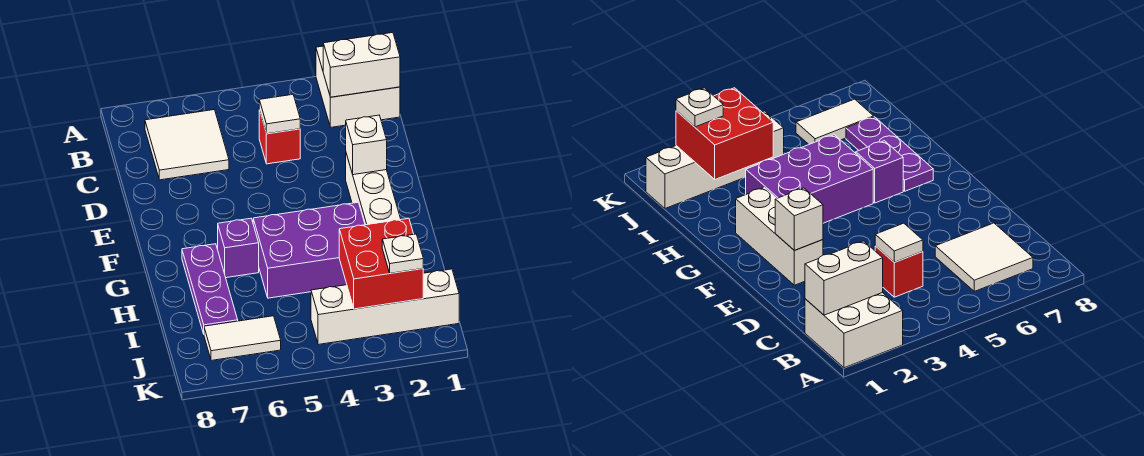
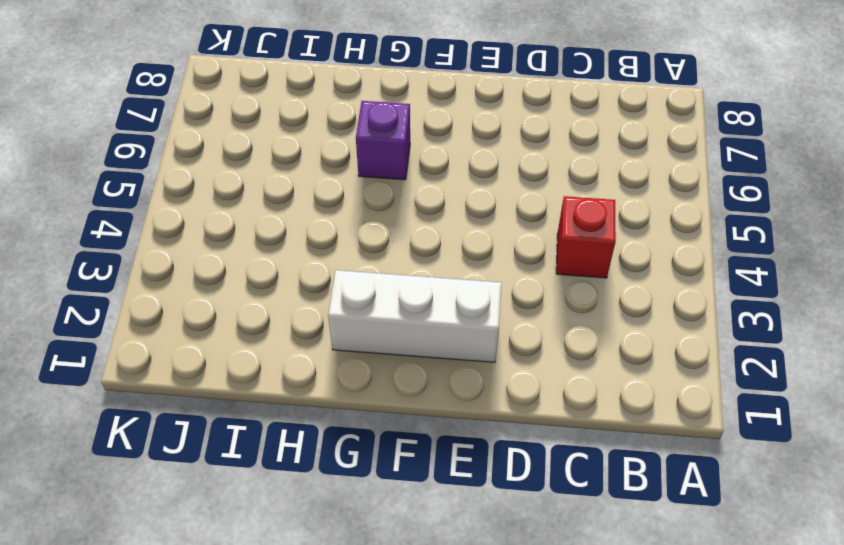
none -> white brick A1:B2 level 1
none -> white tile B6:C7 level 1
none -> purple brick G3:H5 level 1

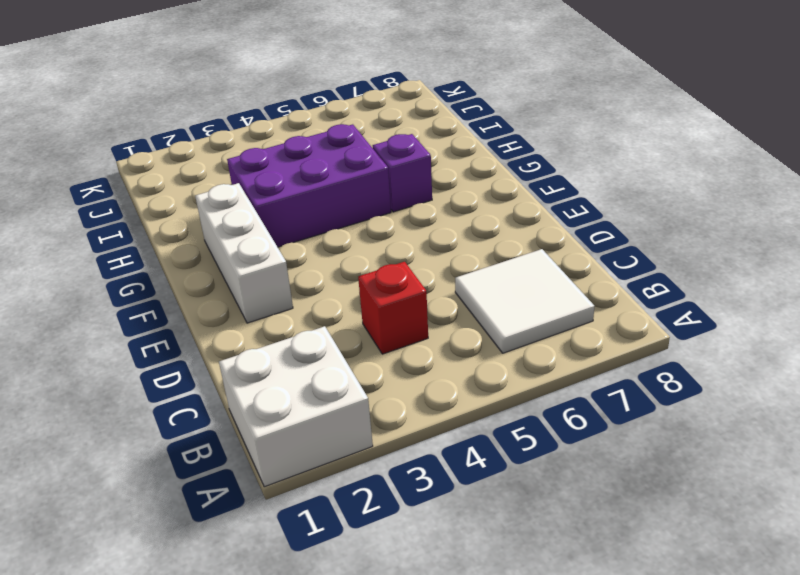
none -> purple plate G7:I7 level 1
none -> white brick J1:J4 level 1
none -> white tile J6:J7 level 1

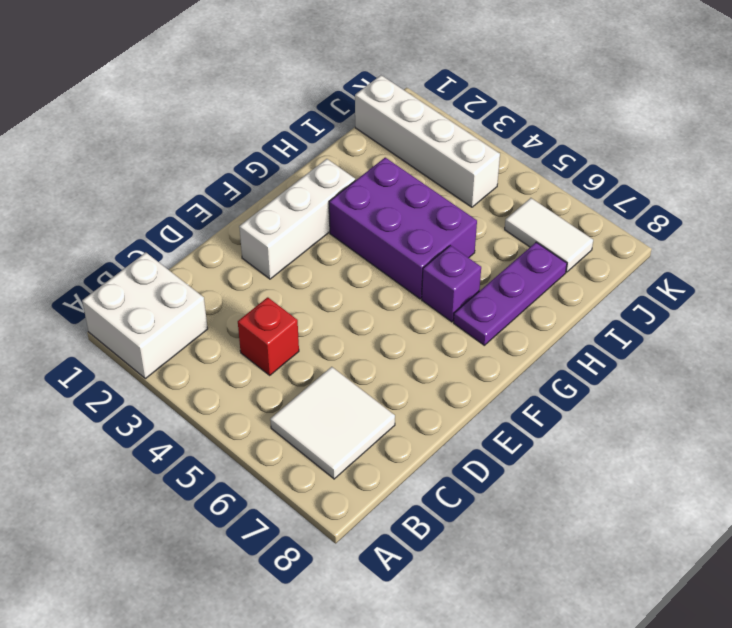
none -> white brick B1:B2 level 2
none -> white tile C4 level 2
none -> white brick E2 level 2

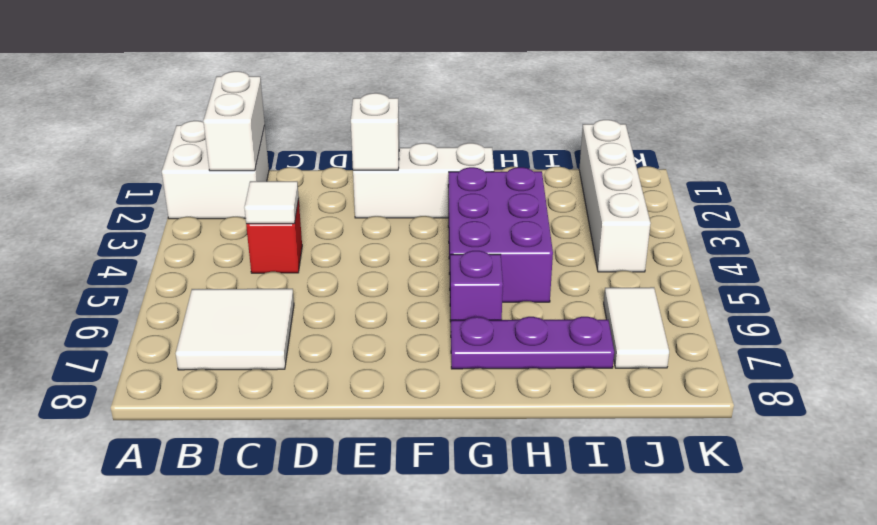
none -> red brick I2:J3 level 2
none -> white plate J2 level 3

